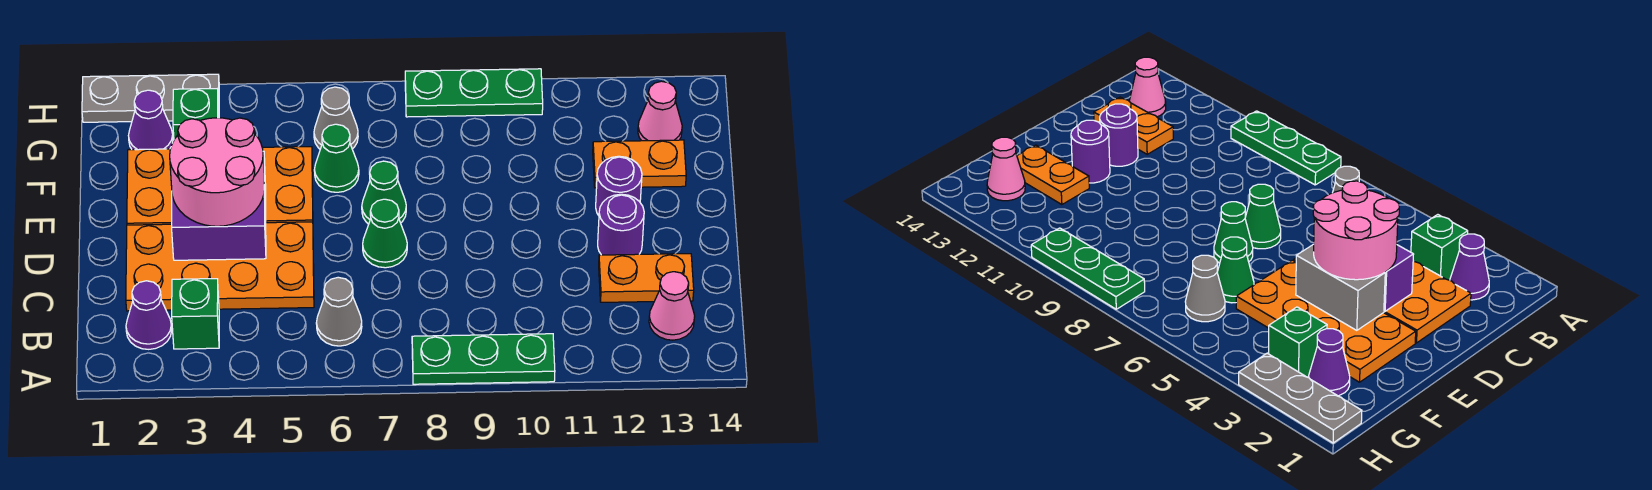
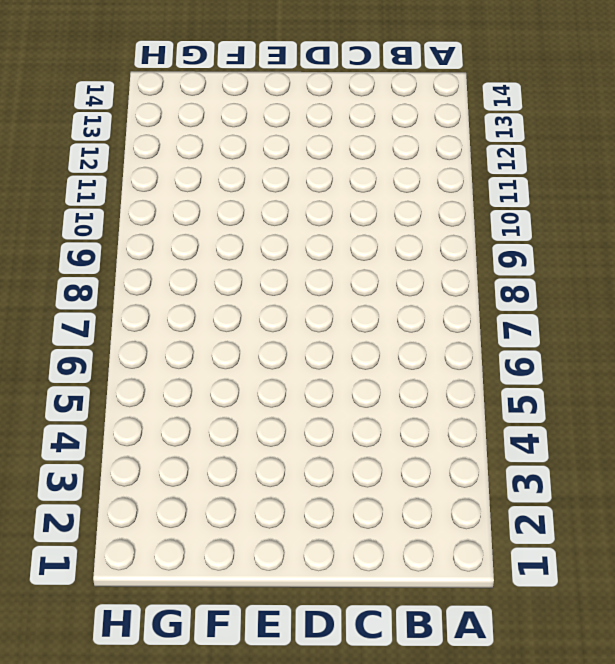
none -> green plate A8:A10 level 1
none -> purple cone B2 level 1
none -> green brick B3 level 1

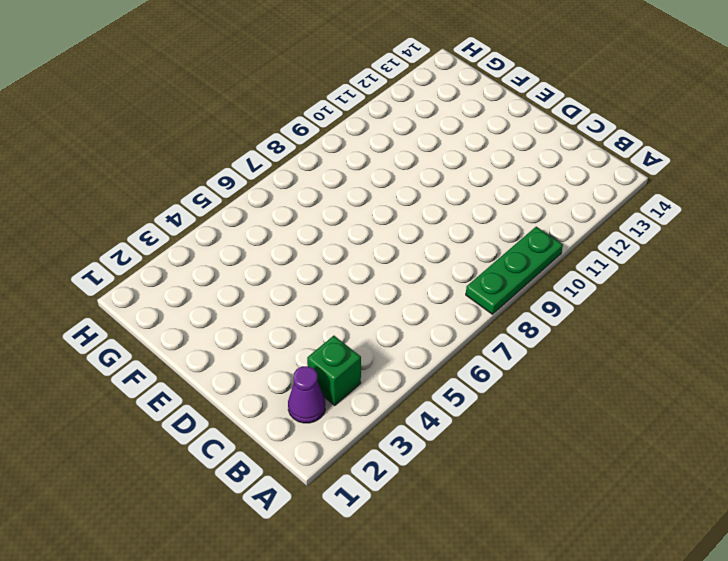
none -> grey cone B6 level 1
none -> pink cone B13 level 1
none -> orange plate C2:D5 level 1

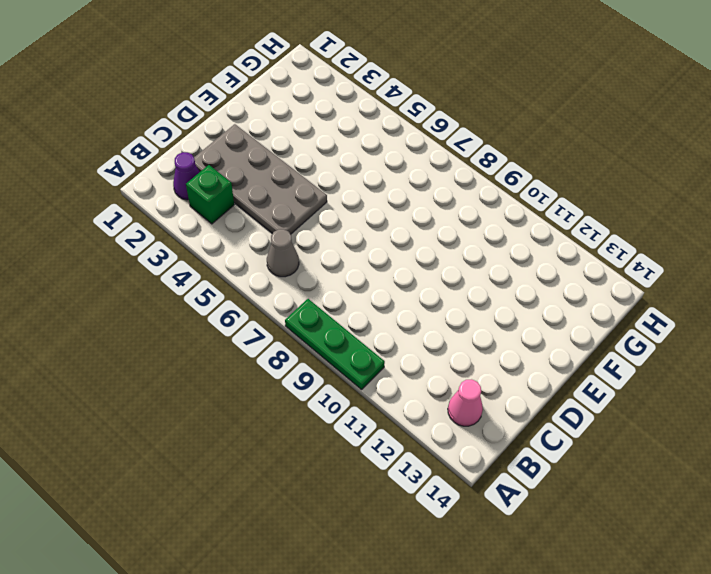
grey plate C2:D5 level 1 -> orange plate C2:D5 level 1
none -> orange plate C12:C13 level 1
none -> green cone D7 level 1
none -> purple round brick D12 level 1

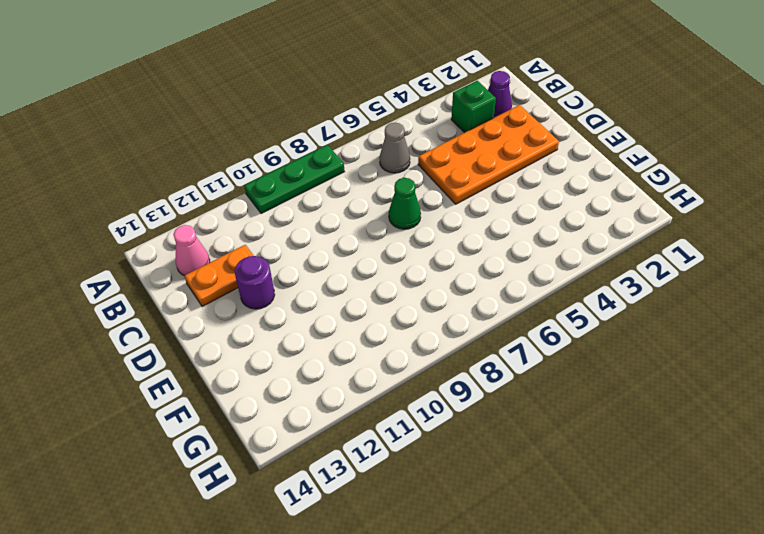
none -> orange plate E2:F5 level 1
none -> green cone E7 level 1
none -> purple round brick E12 level 1

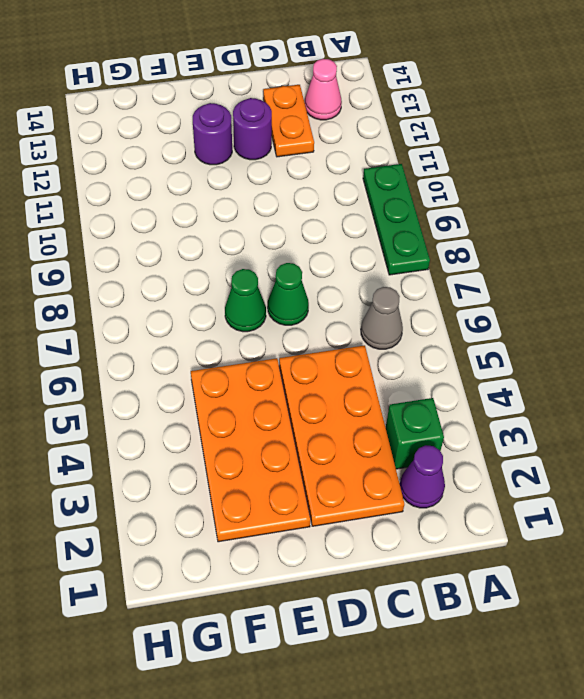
none -> green cone F6 level 1
none -> orange plate F12:F13 level 1
none -> purple cone G2 level 1

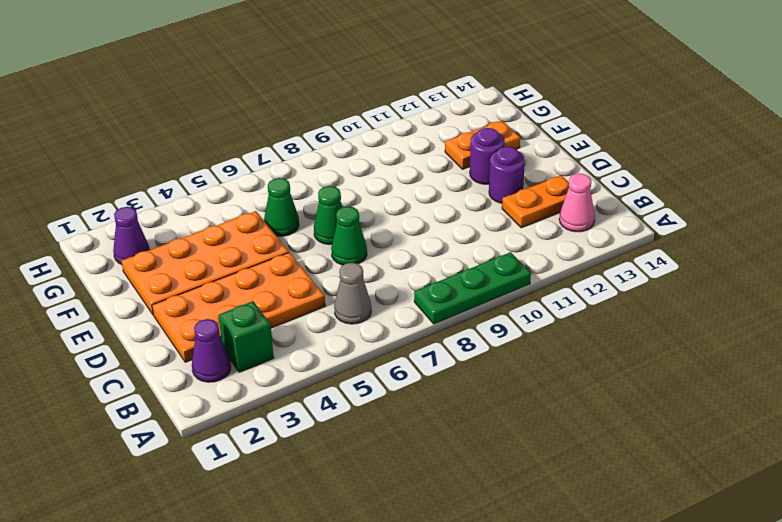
none -> green brick G3 level 1
none -> grey cone G6 level 1
none -> pink cone G13 level 1

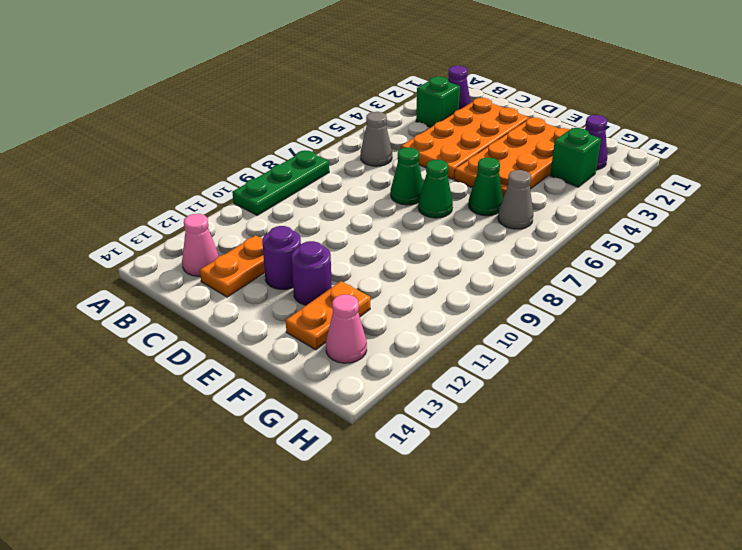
none -> grey plate H1:H3 level 1
none -> green plate H8:H10 level 1
none -> purple brick D3:D4 level 2

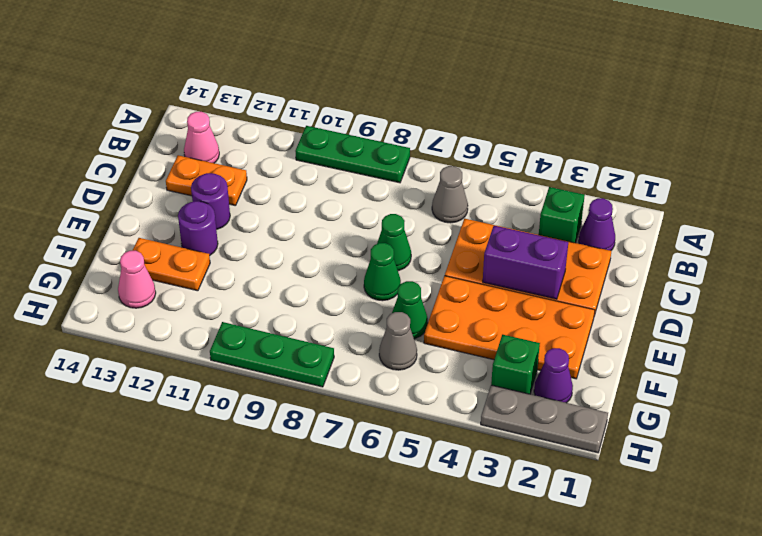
none -> grey brick E3:E4 level 2
none -> pink round brick D3:E4 level 3

